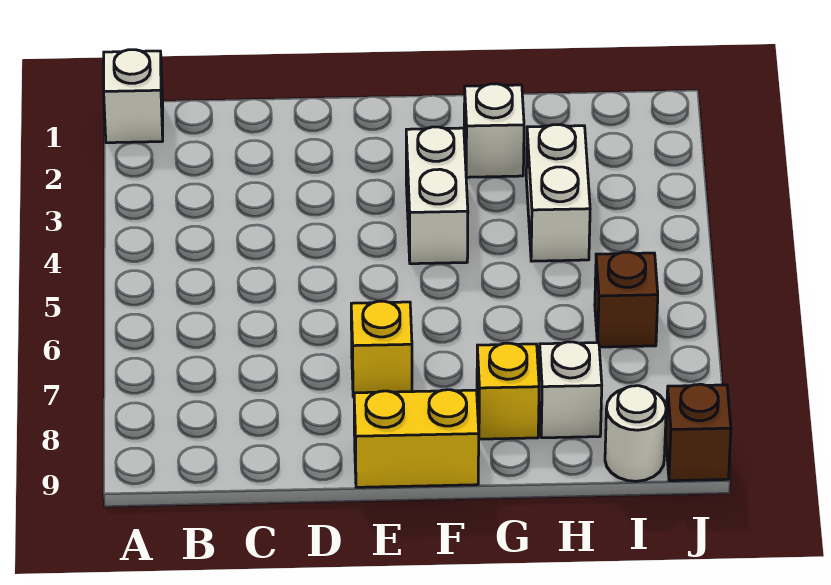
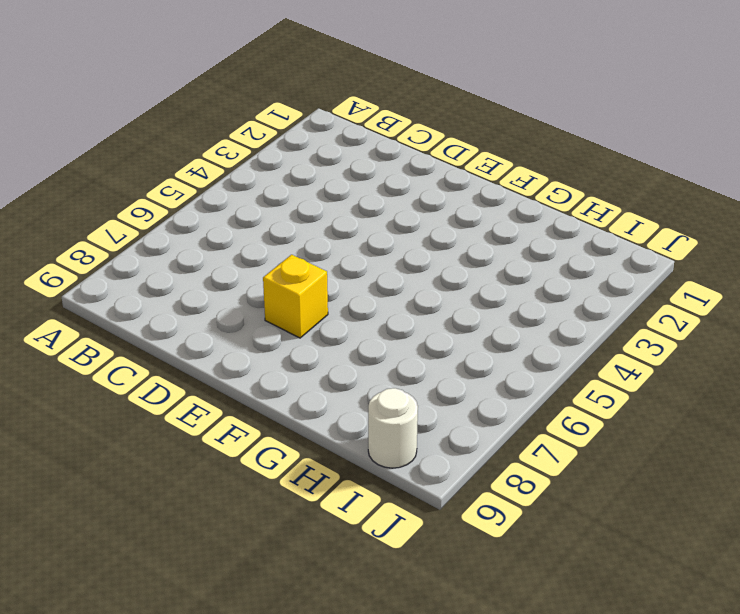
none -> white brick A1 level 1
none -> yellow brick E9:F9 level 1

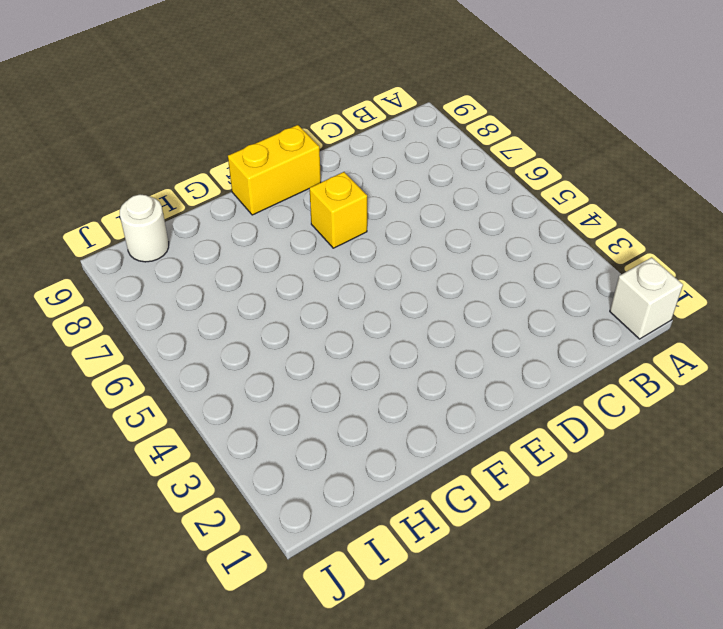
none -> white brick F3:F4 level 1
none -> white brick G2 level 1

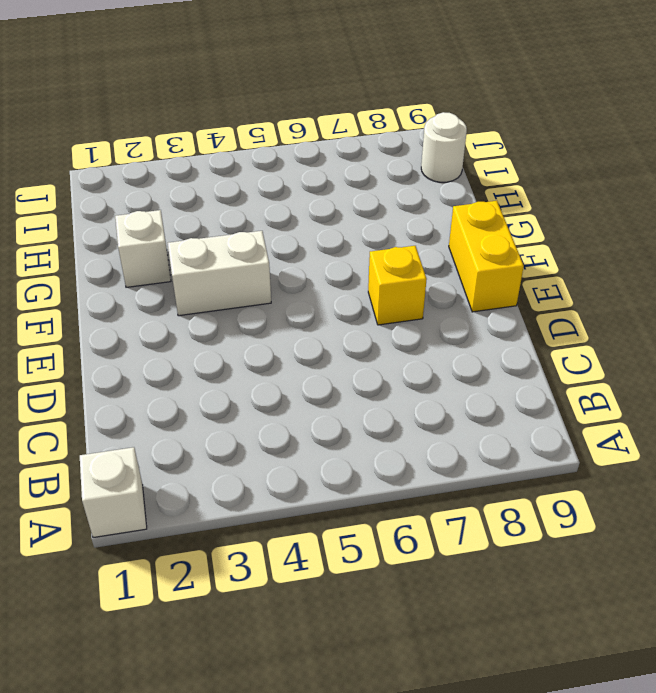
none -> yellow brick G8 level 1
none -> white brick H3:H4 level 1

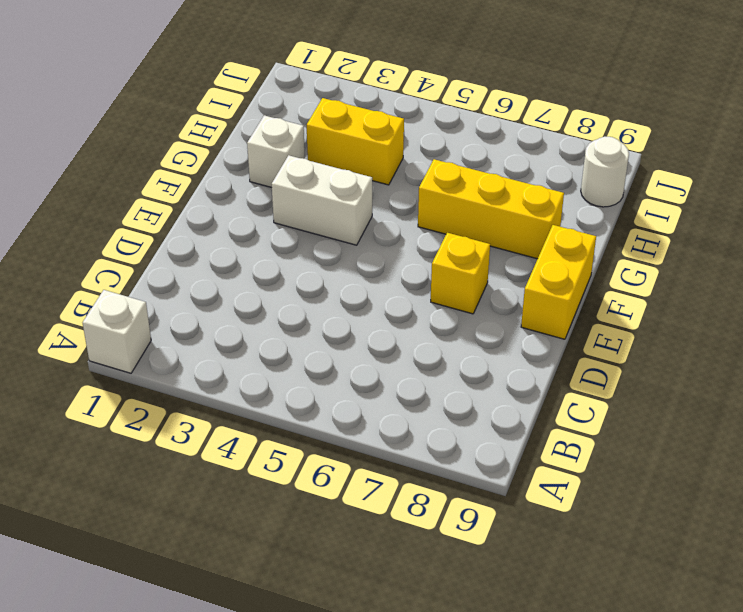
yellow brick G6:G8 level 1 -> yellow brick G8 level 1
yellow brick H3:H4 level 1 -> white brick H3:H4 level 1
none -> white brick H8 level 1
none -> brown brick I6 level 1

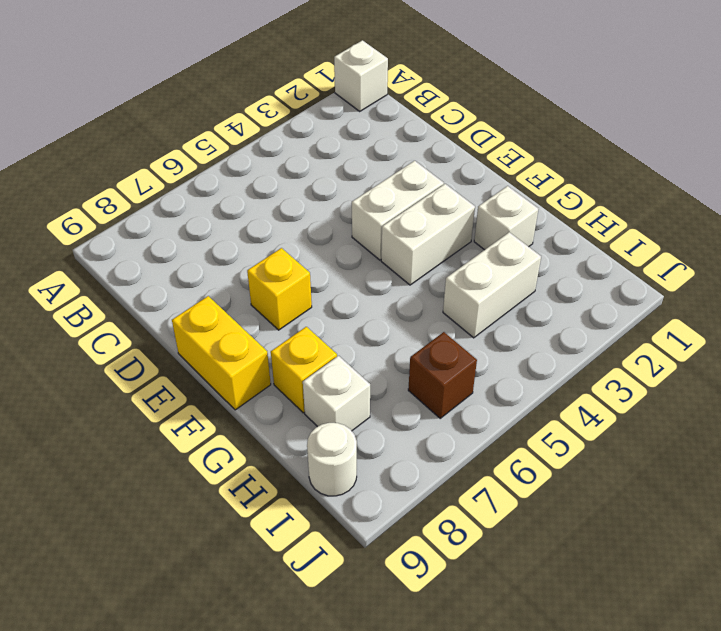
white brick E3:E4 level 1 -> none
none -> brown brick J9 level 1

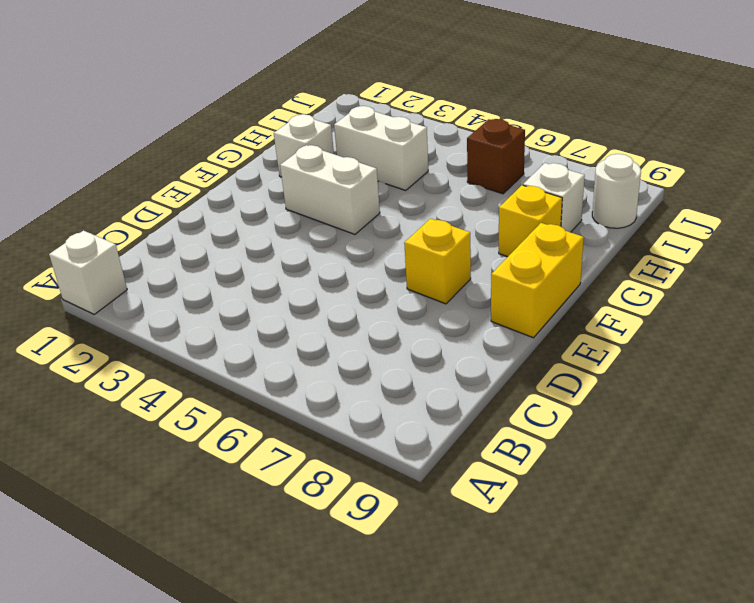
none -> brown brick J9 level 1

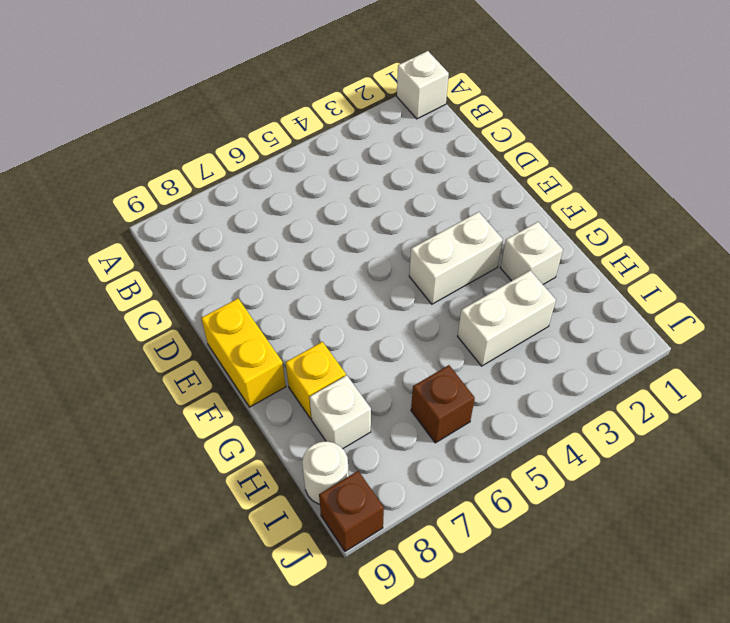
none -> yellow brick E7 level 1

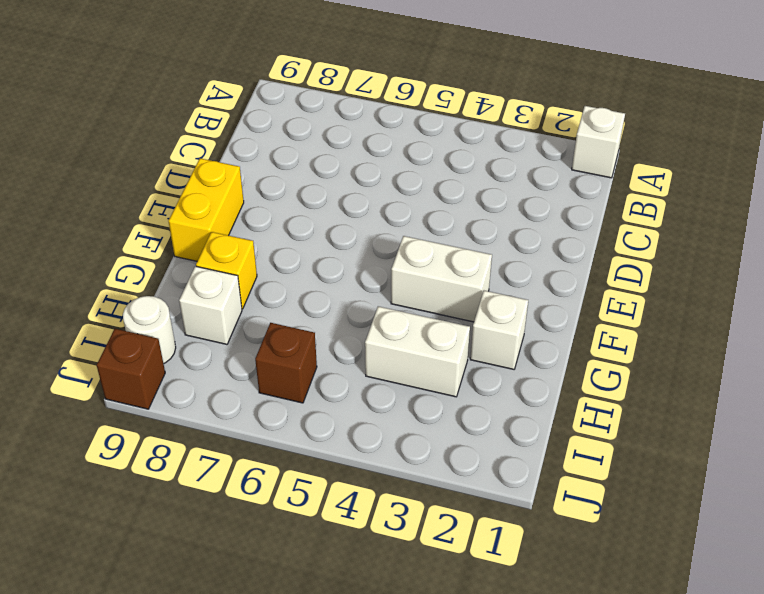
none -> yellow brick E7 level 1

